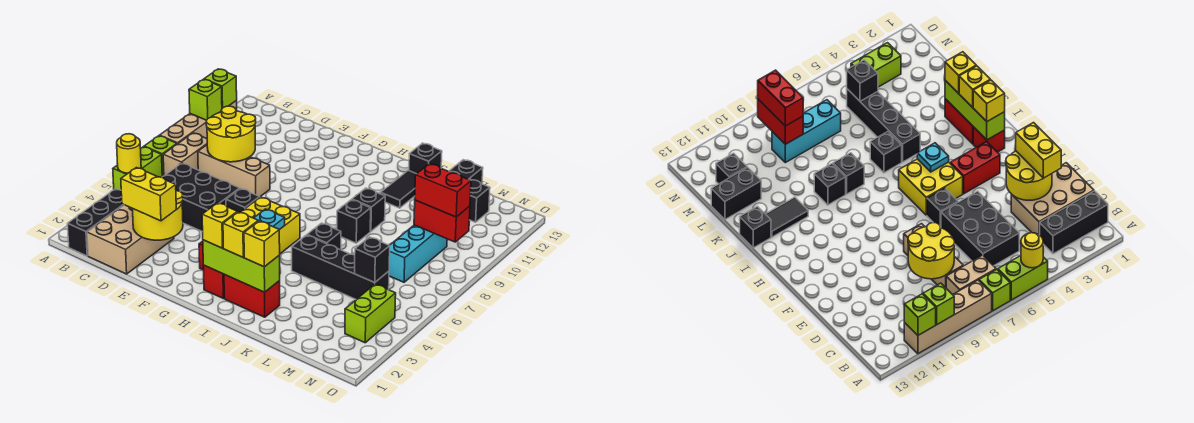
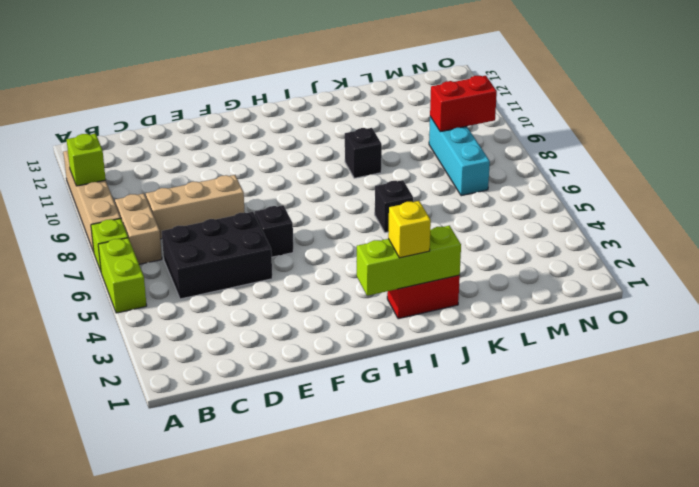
none -> black brick B1:B3 level 1
none -> tan brick C1:D3 level 1
none -> red brick G3:G4 level 1
none -> yellow brick G5:H6 level 1

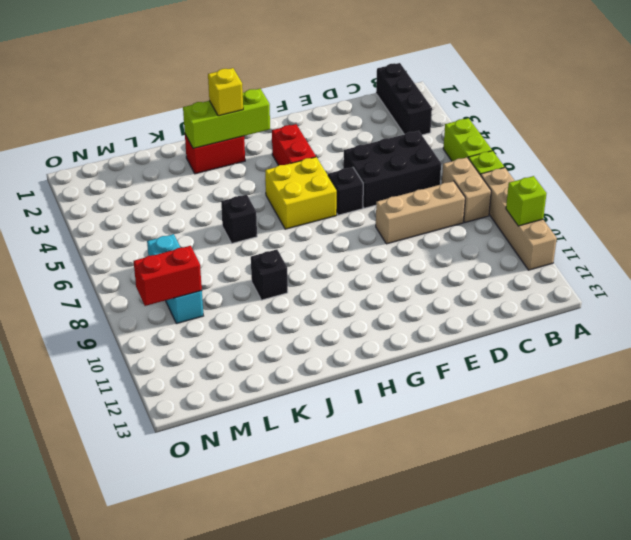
none -> tan brick C1:D3 level 1
none -> red brick H2 level 1
none -> black brick J5:M5 level 1
none -> black brick J8 level 1

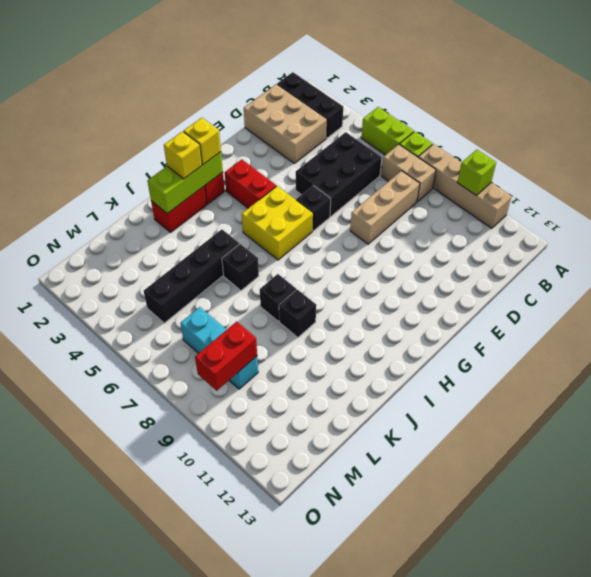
none -> black tile J11:J12 level 1
none -> black brick J13 level 1
none -> black brick L12:L13 level 1
none -> black brick M12 level 1

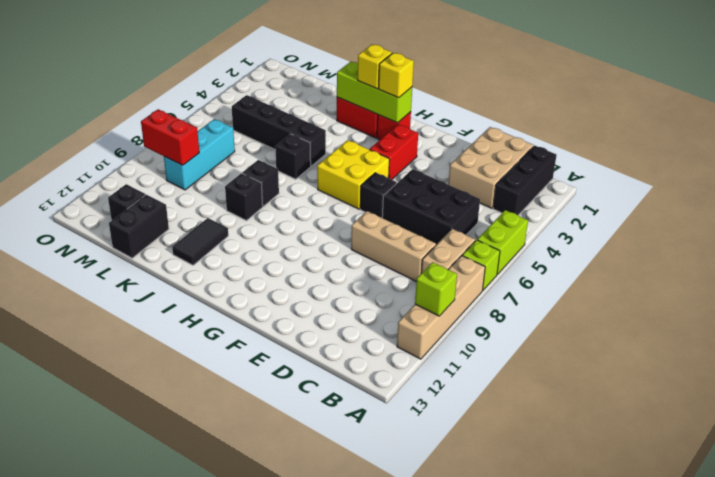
none -> black brick J13 level 1
none -> lime brick N3:N4 level 1
none -> yellow round brick A5 level 2
none -> lime brick A11 level 2

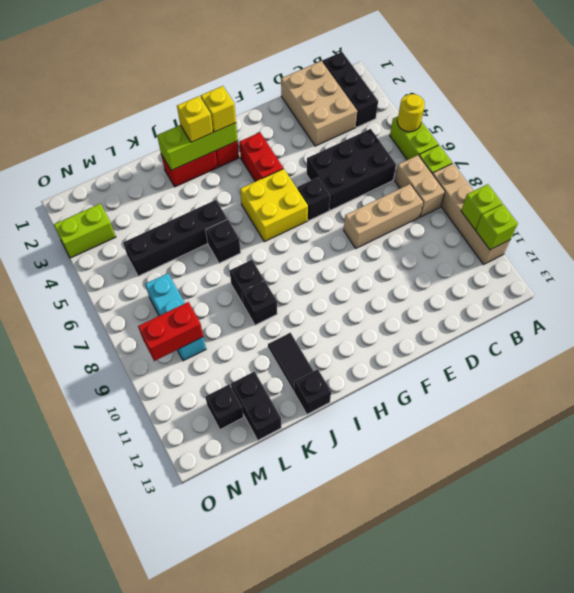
lime brick N3:O3 level 1 -> lime brick N3:N4 level 1
none -> yellow round brick C8:D9 level 2
none -> yellow round brick D2:E3 level 2
none -> cyan plate H5 level 2
none -> black brick M5 level 2

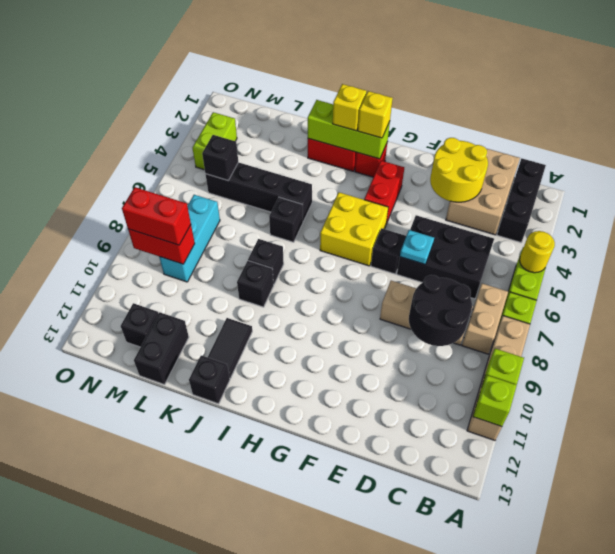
black round brick C8:D9 level 2 -> yellow round brick C8:D9 level 2
cyan plate E6 level 2 -> cyan plate H5 level 2
none -> yellow brick D2:E2 level 3
none -> yellow brick J2 level 3

